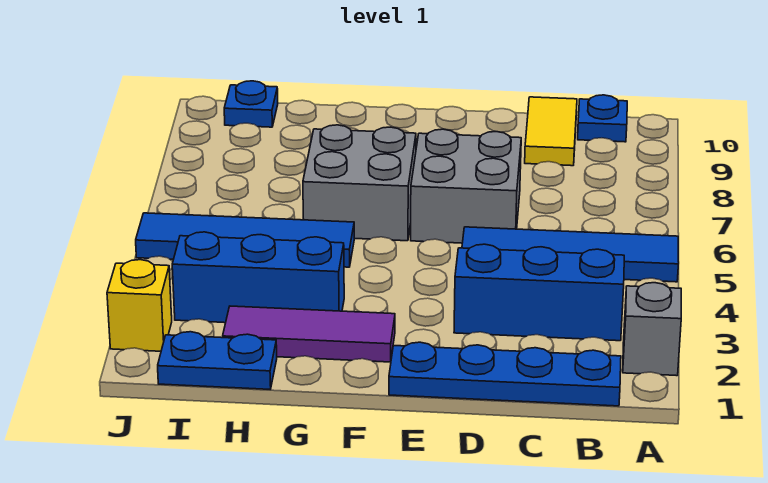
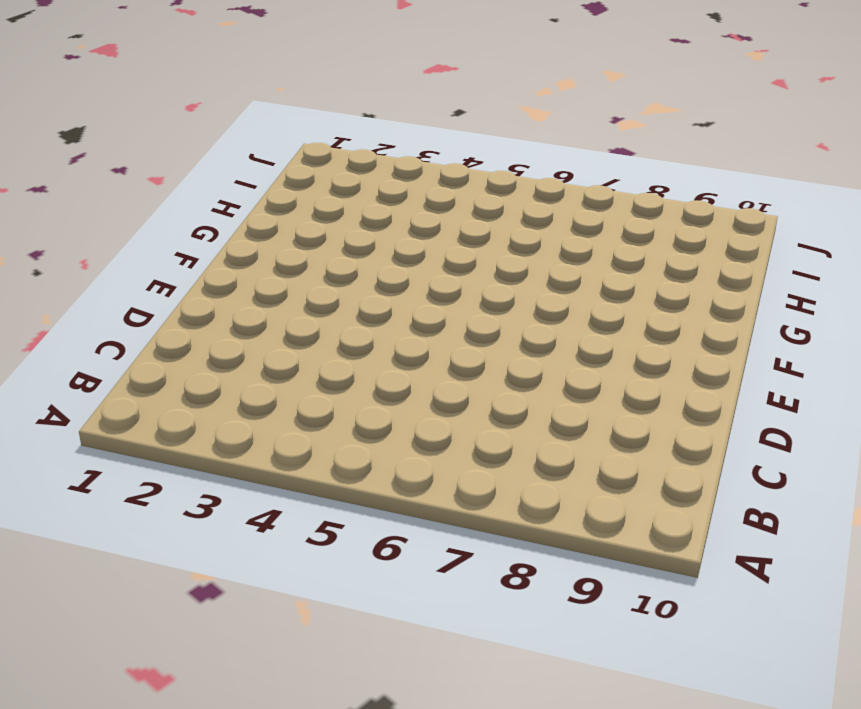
none -> grey brick A2 level 1
none -> blue tile A5:D5 level 1
none -> blue plate B1:E1 level 1

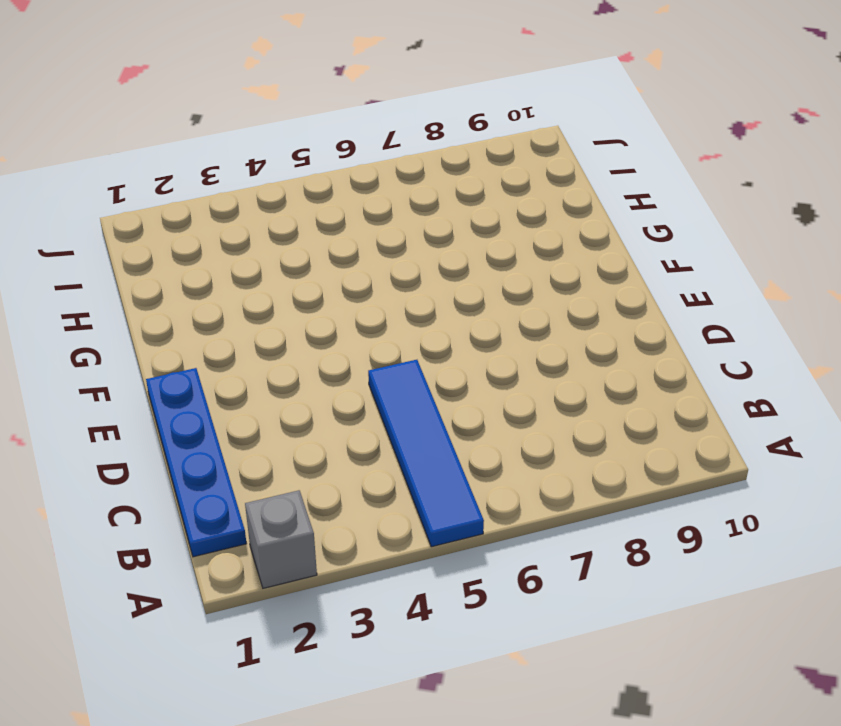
none -> blue brick B3:D3 level 1
none -> blue plate B10 level 1
none -> yellow tile C9:C10 level 1

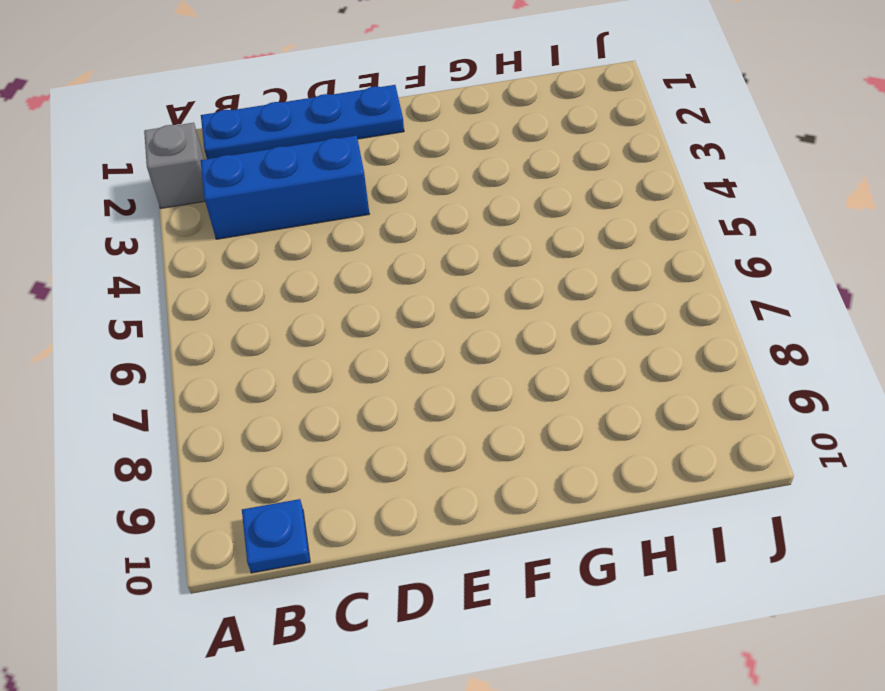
none -> blue tile A5:D5 level 1
none -> yellow tile C9:C10 level 1
none -> grey brick D6:E7 level 1

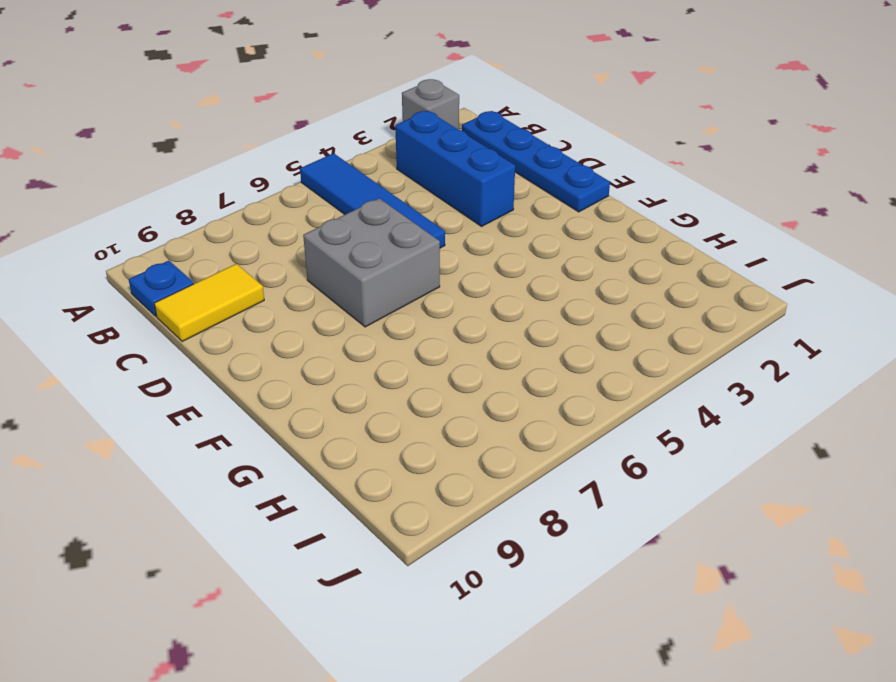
none -> purple tile F2:H2 level 1
none -> grey brick F6:G7 level 1
none -> blue brick G3:I3 level 1

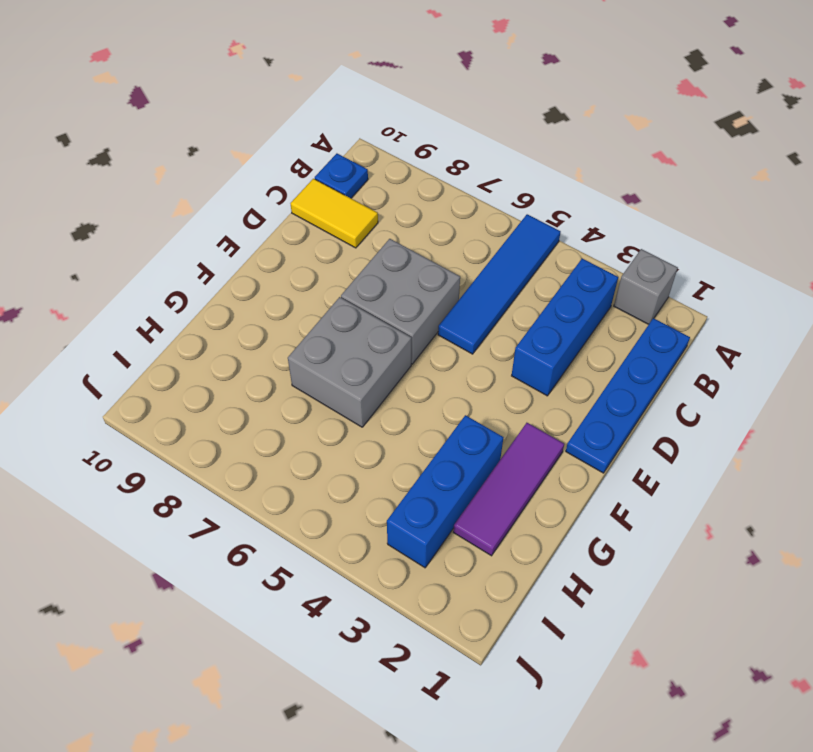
none -> blue tile G5:J5 level 1
none -> blue plate H1:I1 level 1
none -> blue plate I10 level 1

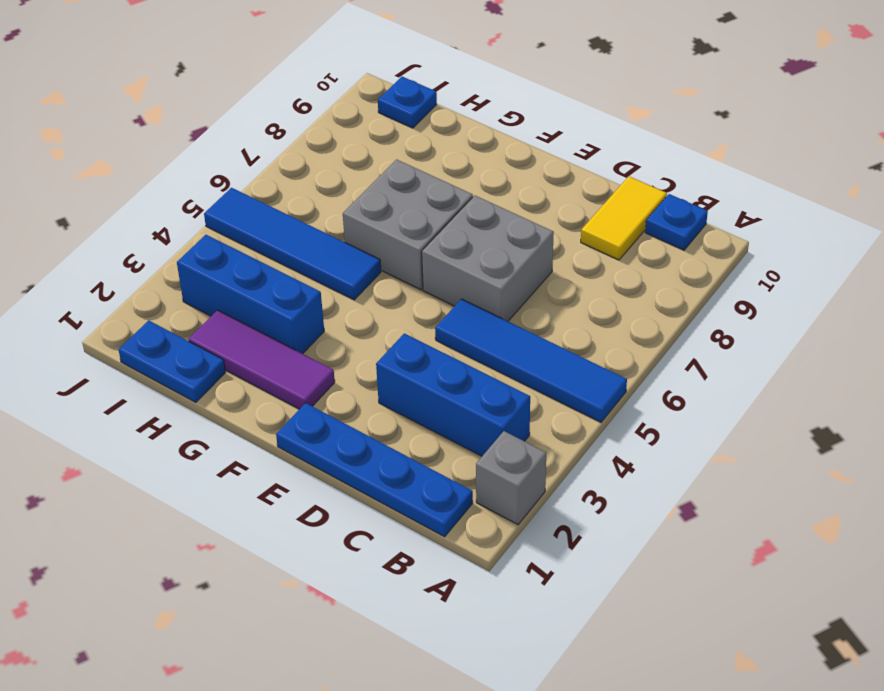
none -> yellow brick J2 level 1

